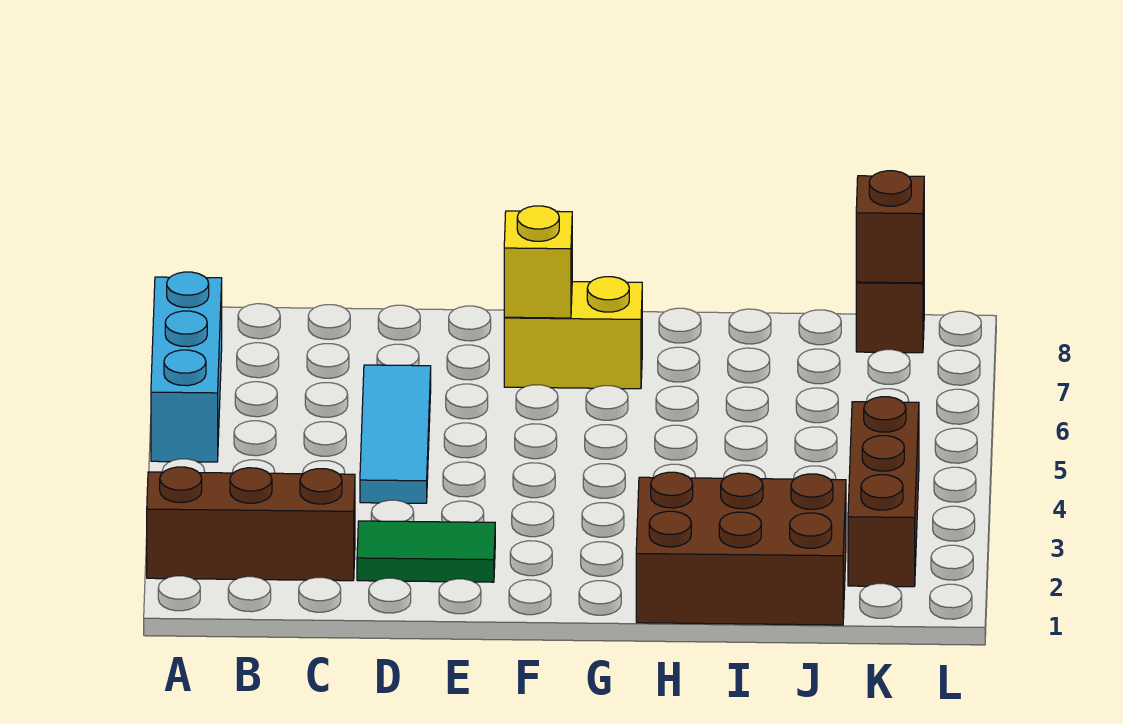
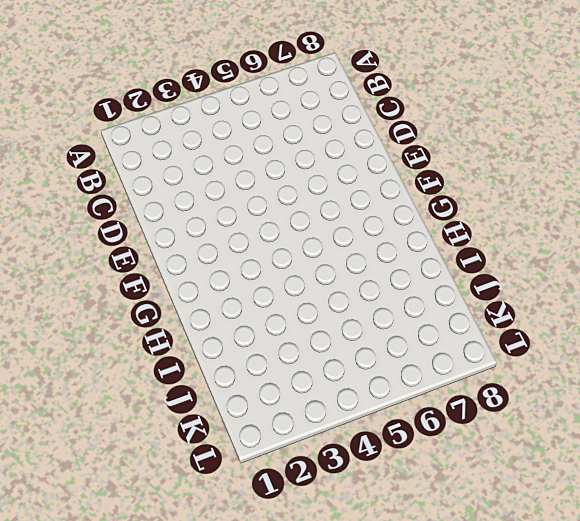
none -> brown brick A2:C2 level 1
none -> cyan brick A5:A7 level 1

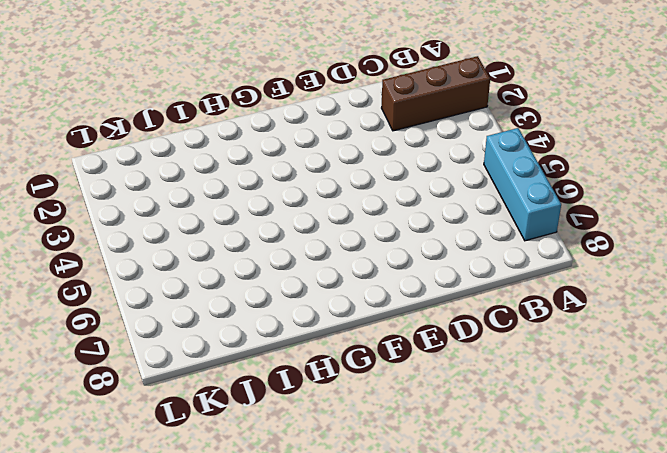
none -> green tile D2:E2 level 1
none -> cyan tile D4:D6 level 1

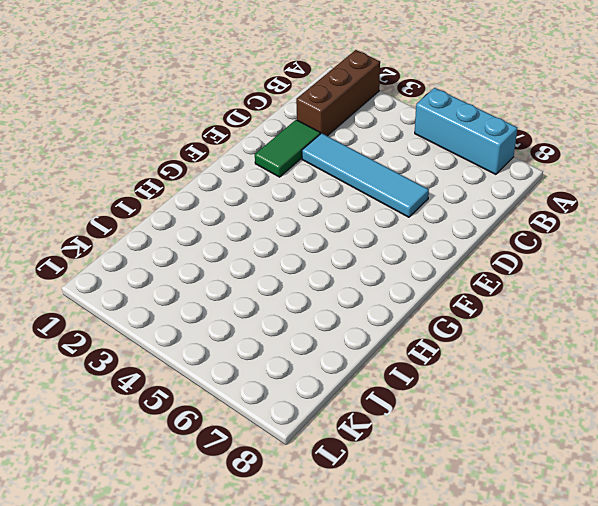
cyan tile D3:D6 level 1 -> cyan tile D4:D6 level 1
none -> yellow brick F7:G7 level 1
none -> brown brick H1:J2 level 1

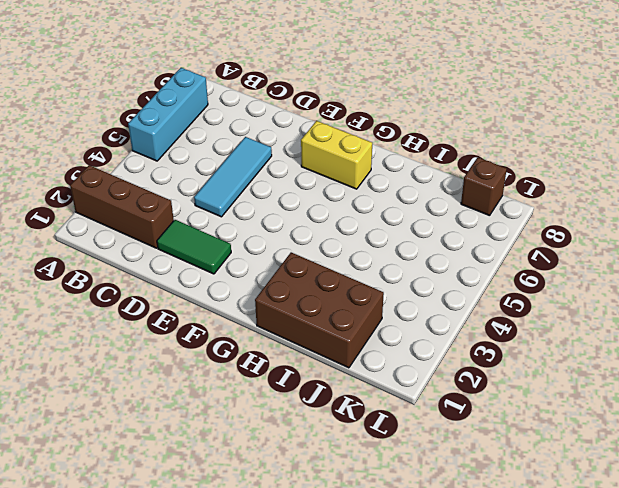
none -> brown brick K2:K4 level 1
none -> yellow brick F7 level 2

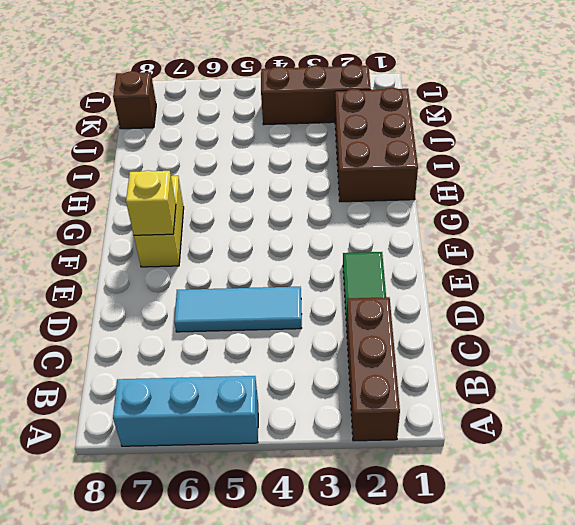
none -> brown brick K8 level 2

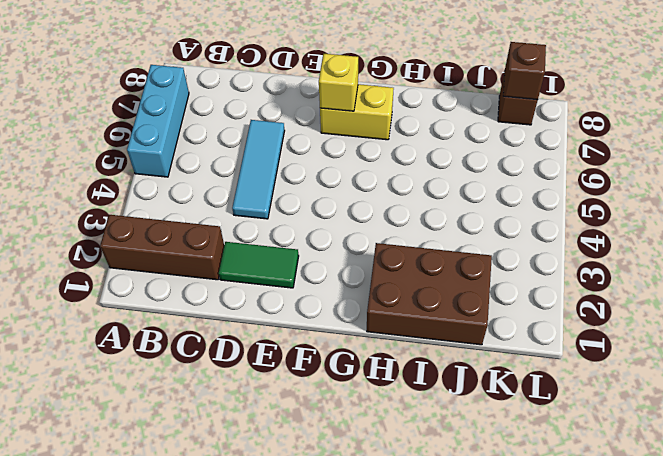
none -> brown brick K2:K4 level 1

